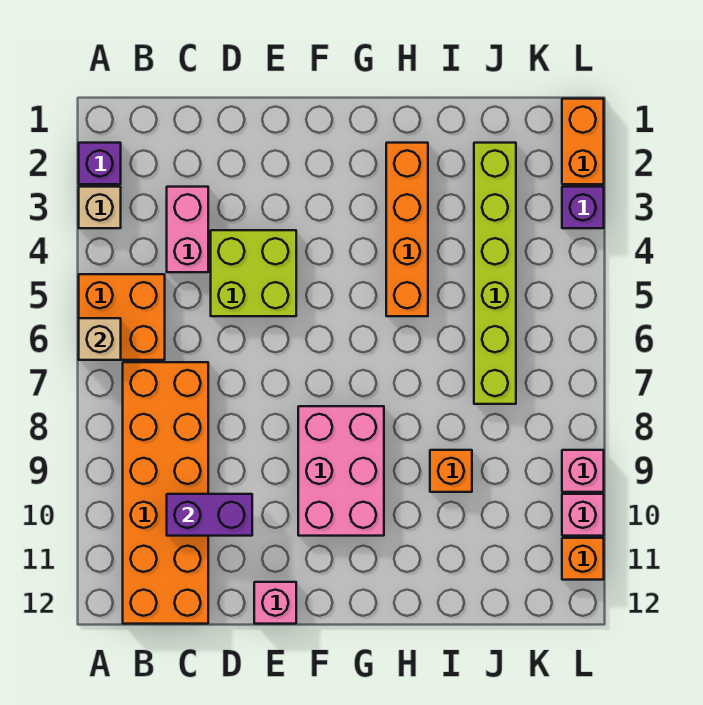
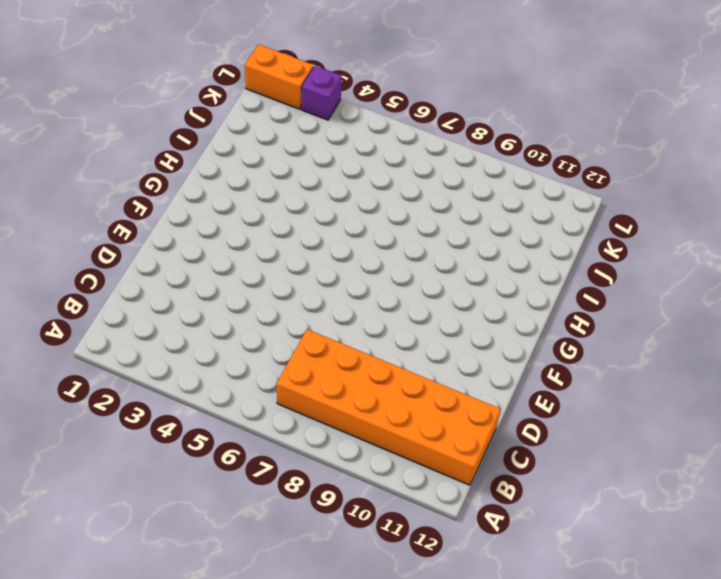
none -> purple brick A2 level 1
none -> tan brick A3 level 1
none -> orange brick A5:B6 level 1

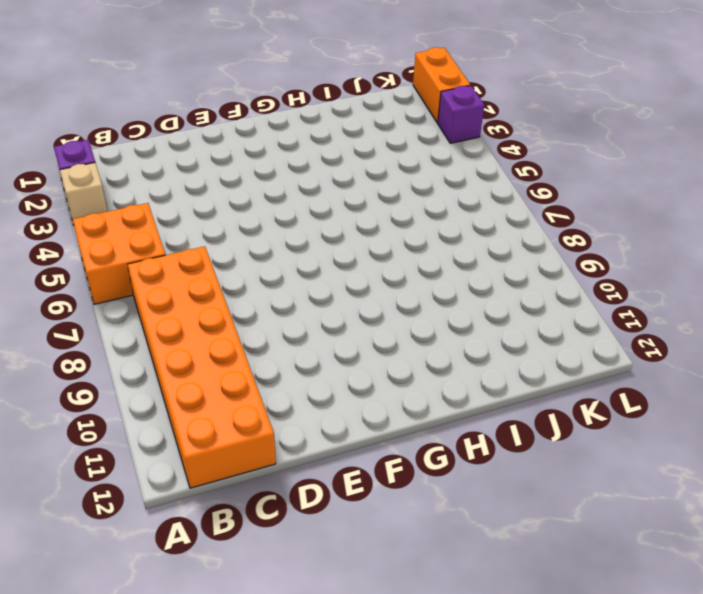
none -> pink brick C3:C4 level 1
none -> lime brick D4:E5 level 1
none -> pink brick E12 level 1

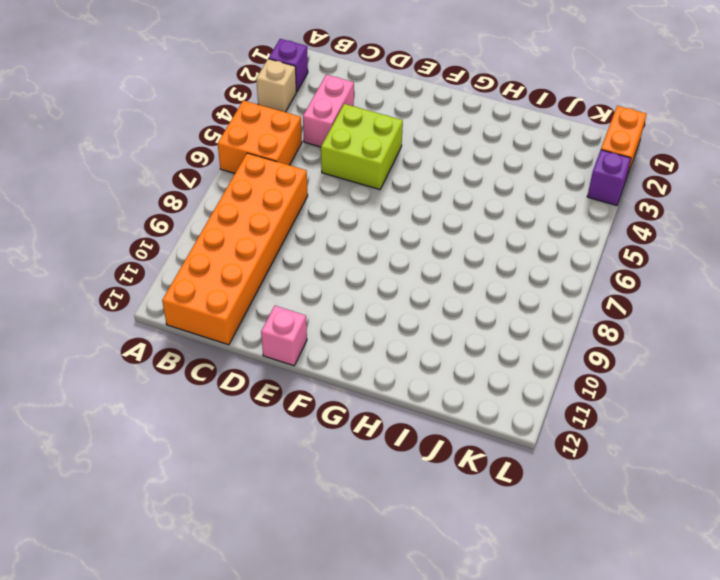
none -> pink brick F8:G10 level 1
none -> orange brick H2:H5 level 1
none -> orange brick I9 level 1

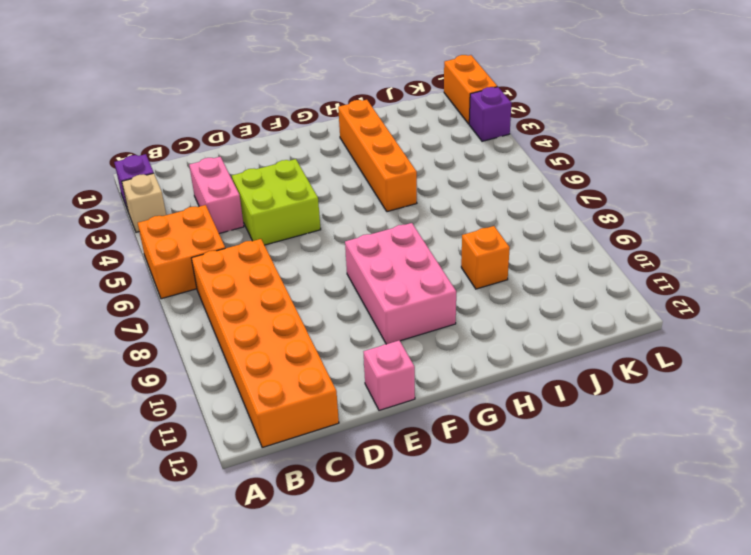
none -> lime brick J2:J7 level 1
none -> pink brick L9 level 1
none -> pink brick L10 level 1

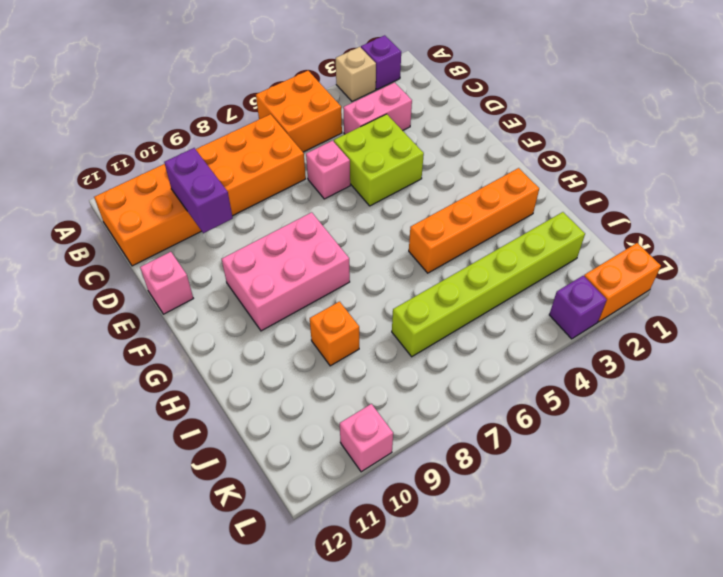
pink brick D6 level 1 -> pink brick L9 level 1
none -> orange brick L11 level 1
none -> tan brick A6 level 2

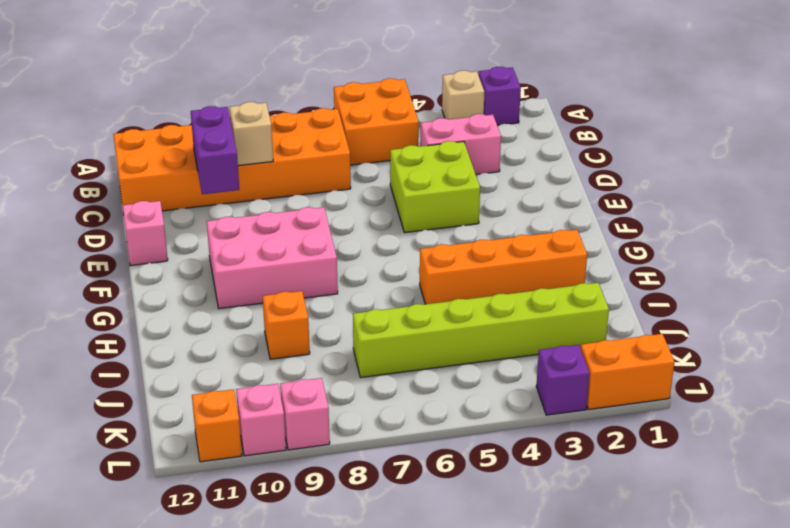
tan brick C9 level 2 -> tan brick A6 level 2

